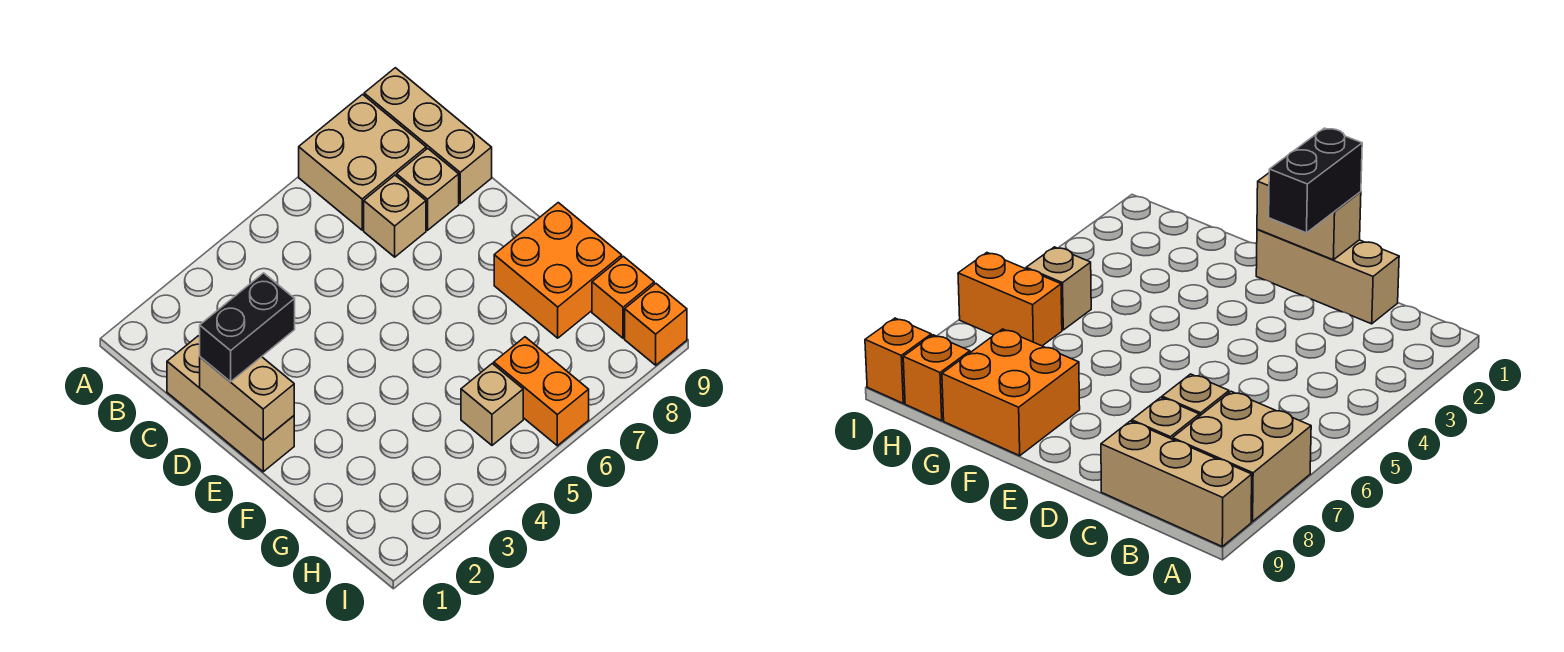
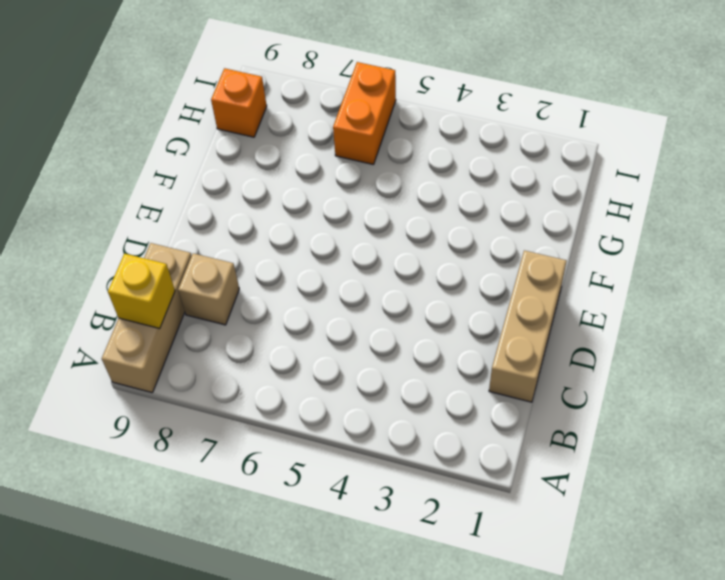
yellow brick B9 level 2 -> none
none -> tan brick A7:B8 level 1
none -> tan brick C7 level 1
none -> orange brick F8:G9 level 1

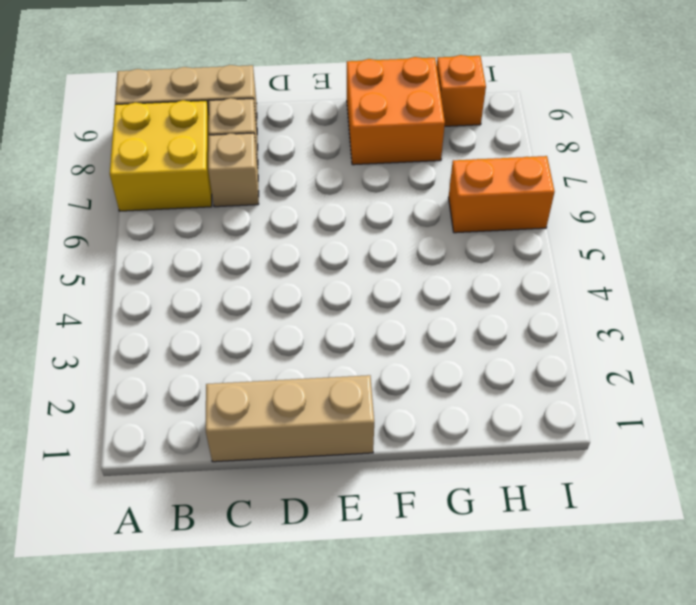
yellow brick A7:B8 level 1 -> tan brick A7:B8 level 1
none -> tan brick H5 level 1
none -> orange brick I9 level 1
none -> tan brick D1:E1 level 2

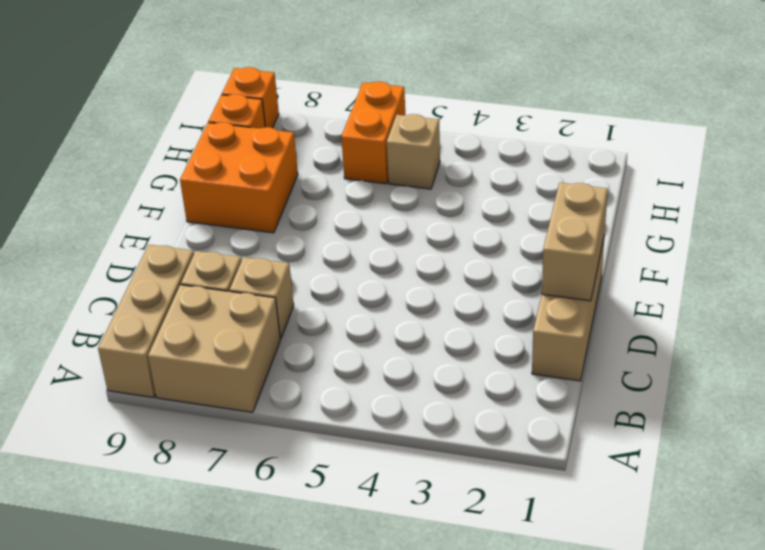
none -> black brick D1:D2 level 3

